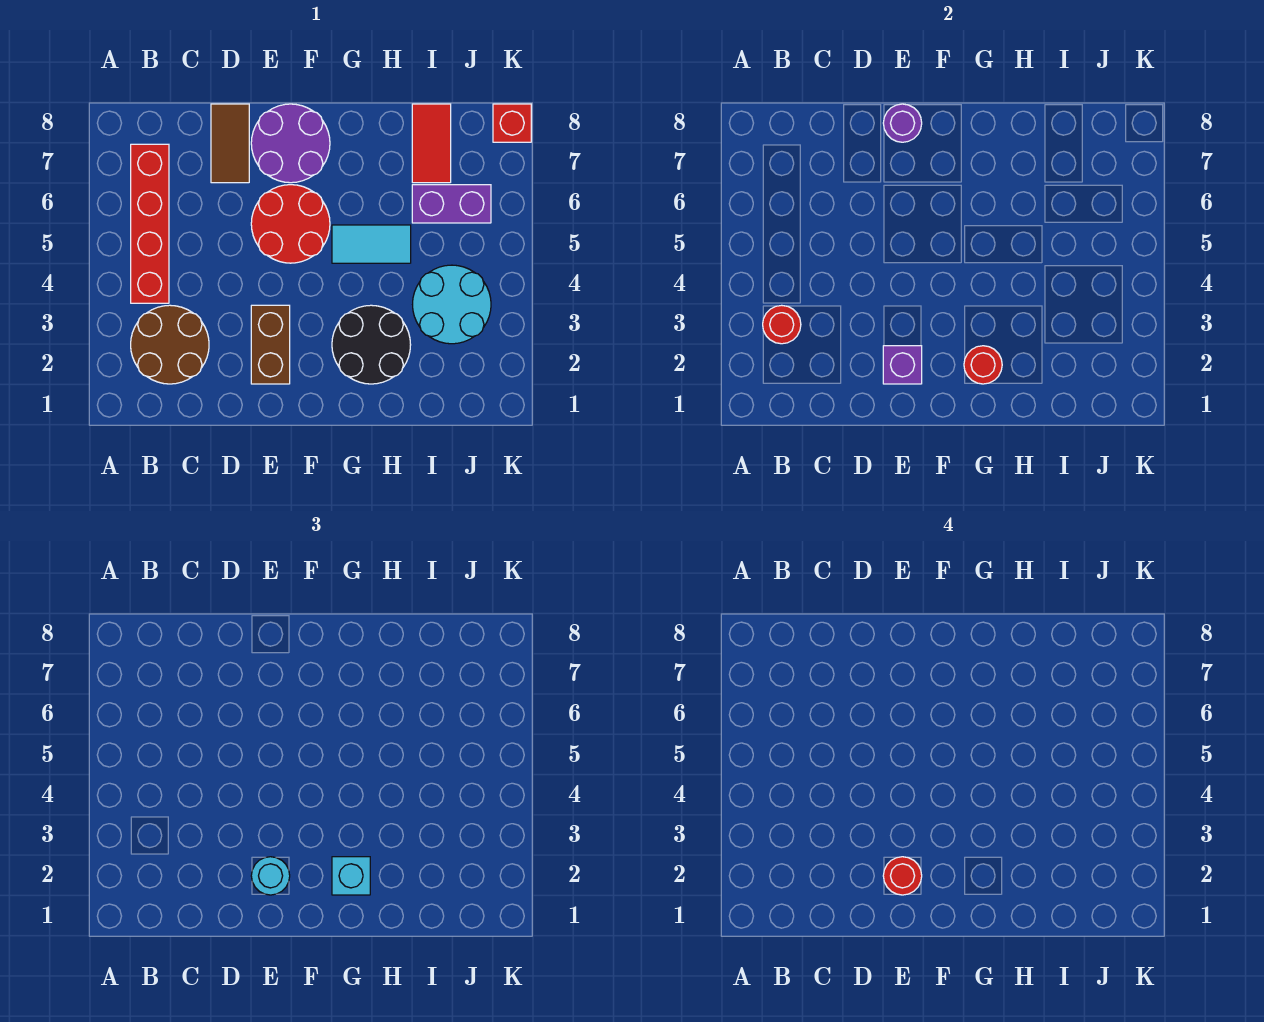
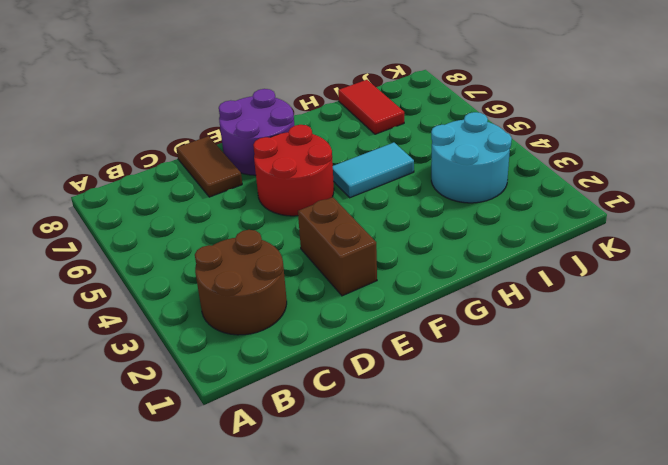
none -> red brick B4:B7 level 1
none -> black round brick G2:H3 level 1
none -> purple brick I6:J6 level 1

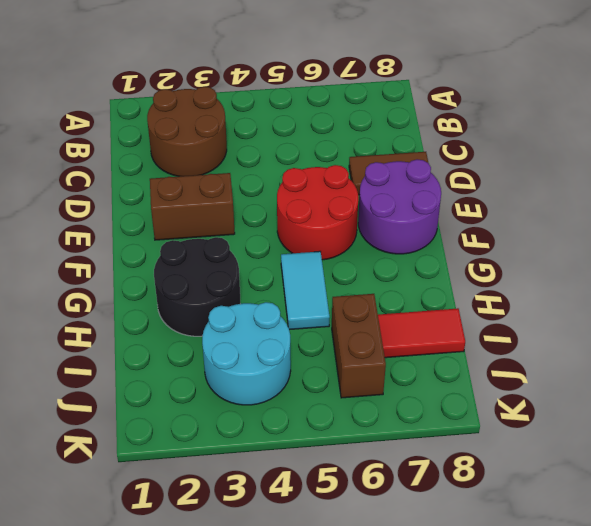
brown brick I6:J6 level 1 -> purple brick I6:J6 level 1
none -> red brick B4:B7 level 1
none -> red brick K8 level 1
none -> red round brick B3 level 2

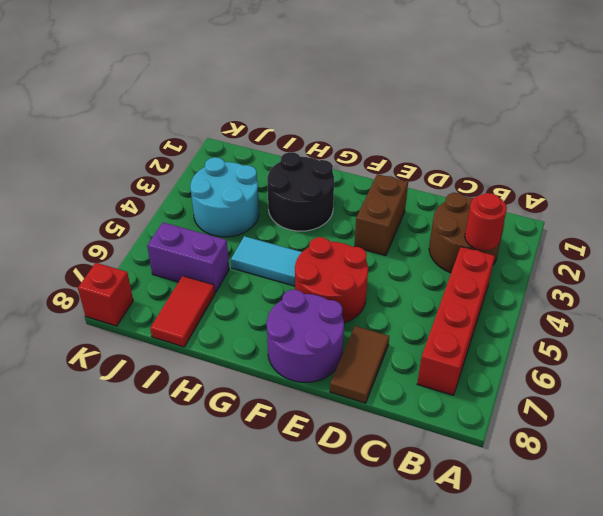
none -> purple brick E2 level 2
none -> purple round brick E8 level 2
none -> red round brick G2 level 2

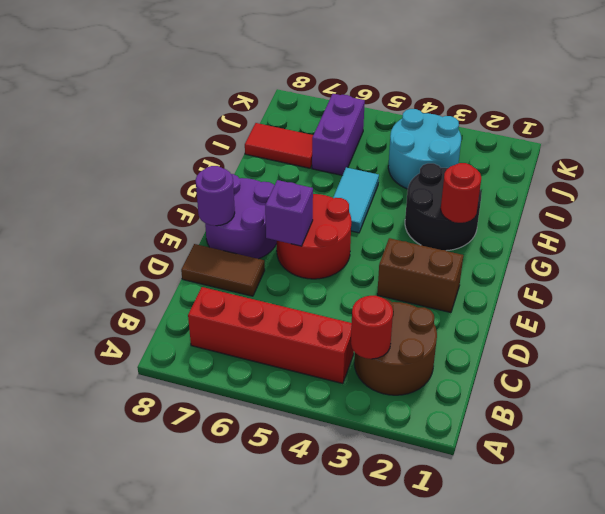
purple brick E6 level 2 -> purple brick E2 level 2
none -> red brick K8 level 1
none -> cyan round brick E2 level 3
none -> cyan brick G2 level 3

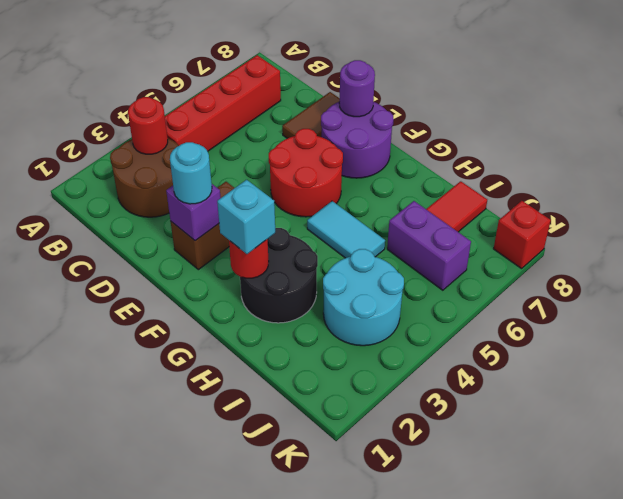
none -> red round brick E2 level 4

